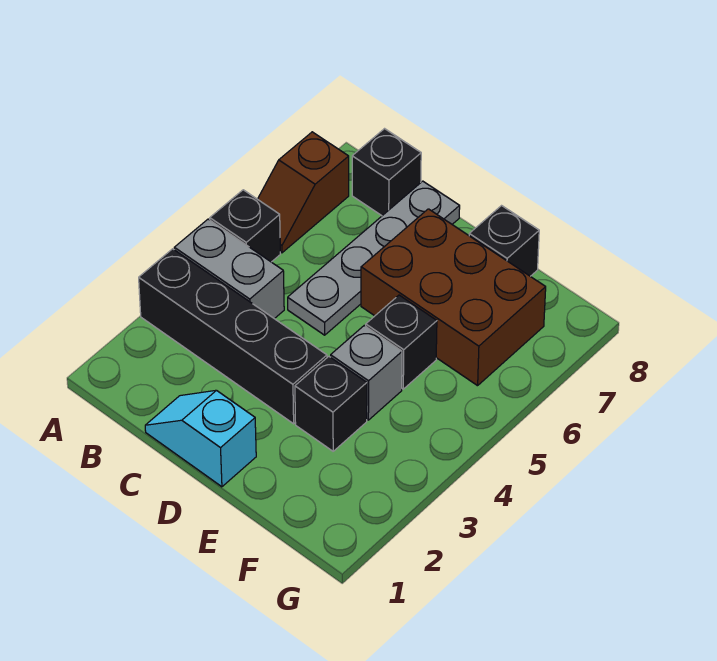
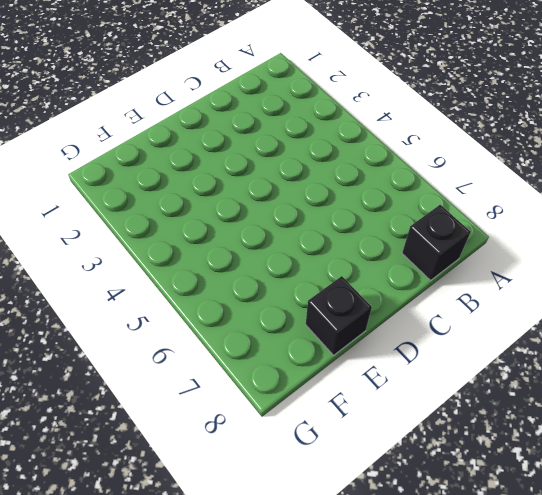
none -> black brick A3:D3 level 1
none -> grey brick A4:B4 level 1
none -> black brick A5 level 1

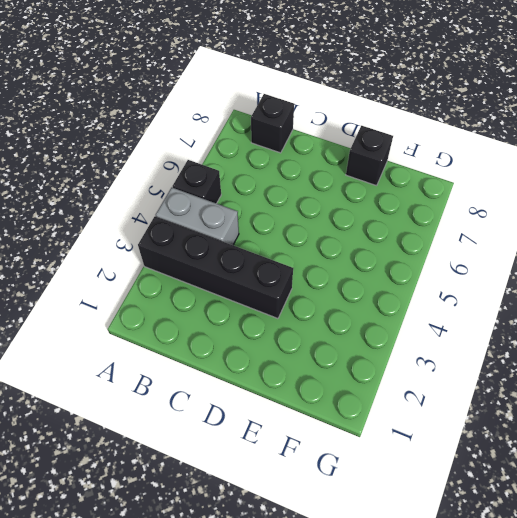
none -> brown slope A6:A7 level 1 top 7
none -> cyan slope C1:D1 level 1 top D
none -> grey plate C5:C8 level 1

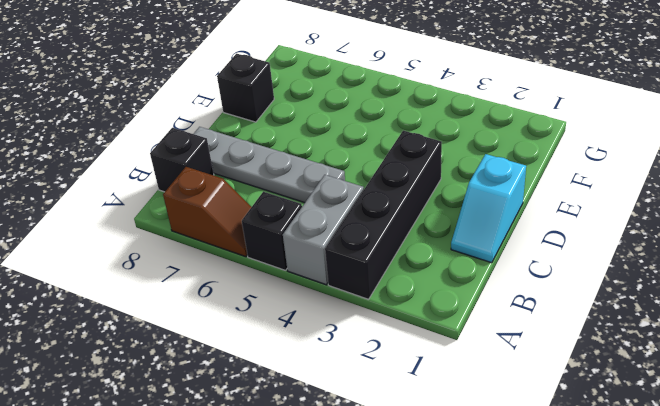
none -> brown brick D6:F7 level 1
none -> black brick E3 level 1
none -> grey brick E4 level 1

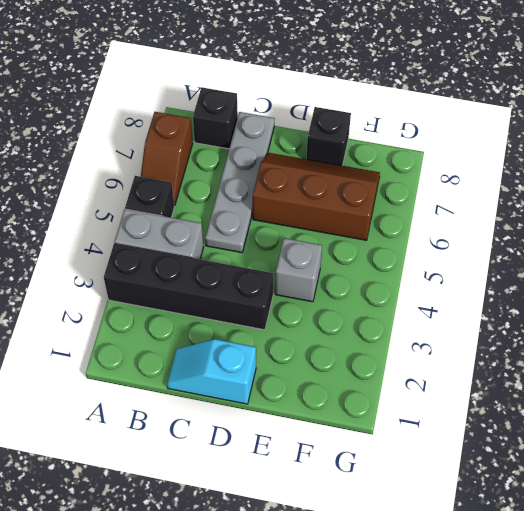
brown slope D6:F7 level 1 top 6 -> brown brick D6:F7 level 1
none -> black brick E3 level 1
none -> black brick E5 level 1

